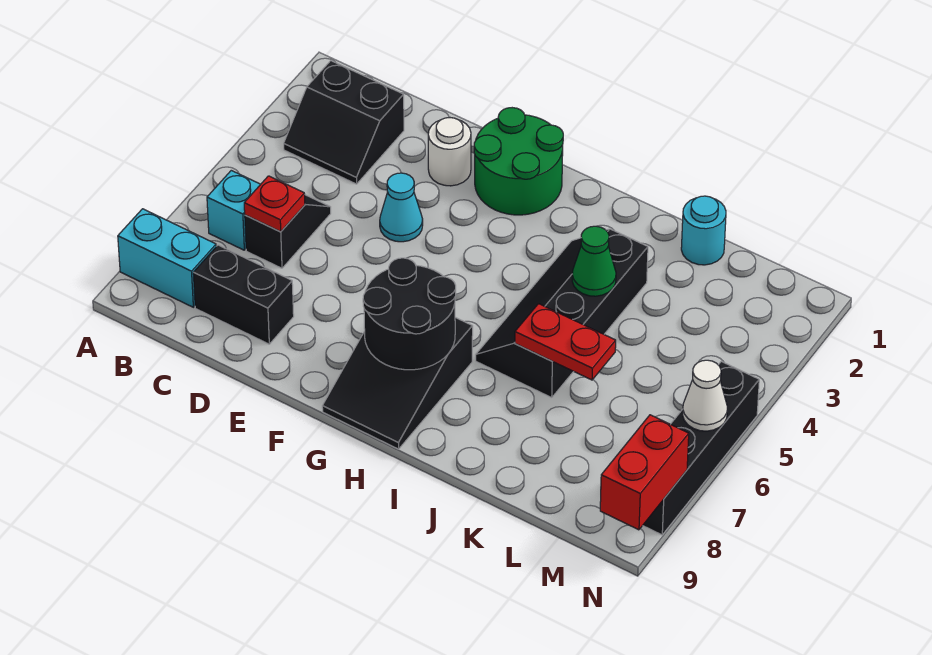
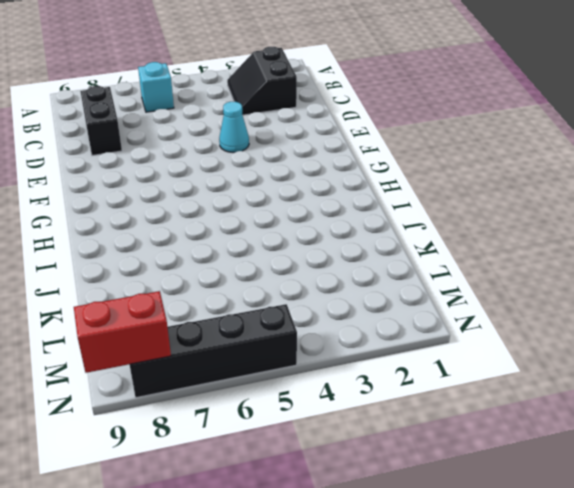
none -> cyan brick A8:B8 level 1
none -> black slope C5:C6 level 1 top 6
none -> white round brick E2 level 1

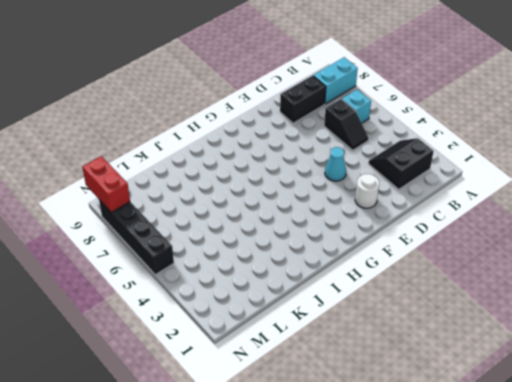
none -> green round brick F1:G2 level 1
none -> black slope G7:H9 level 1 top 7
none -> black slope I3:J6 level 1 top J

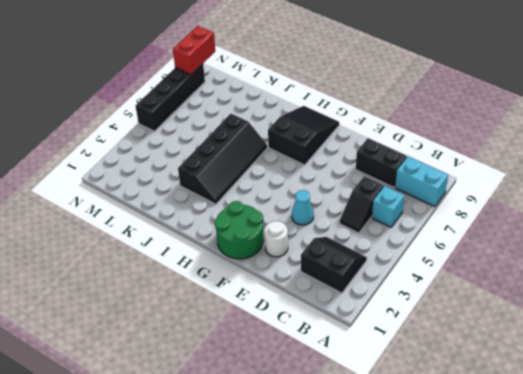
none -> cyan round brick K1 level 1
none -> red plate C6 level 2
none -> black round brick G7:H8 level 2

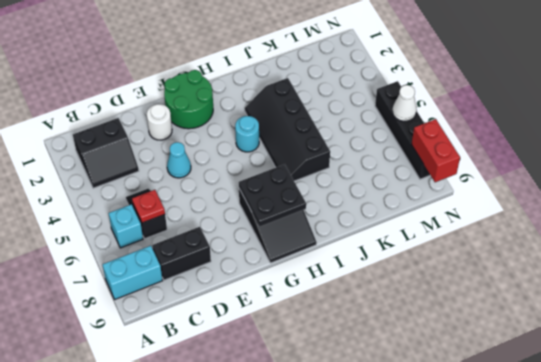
black plate G7:H8 level 2 -> black round brick G7:H8 level 2
cyan round brick H4 level 1 -> cyan round brick K1 level 1
none -> green cone J4 level 2
none -> red plate J6:K6 level 2

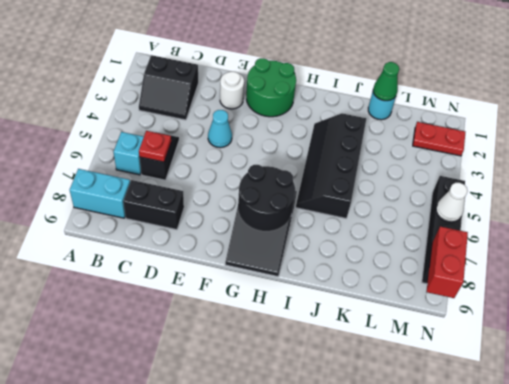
green cone K1 level 2 -> green cone J4 level 2
red plate M2:N2 level 1 -> red plate J6:K6 level 2

